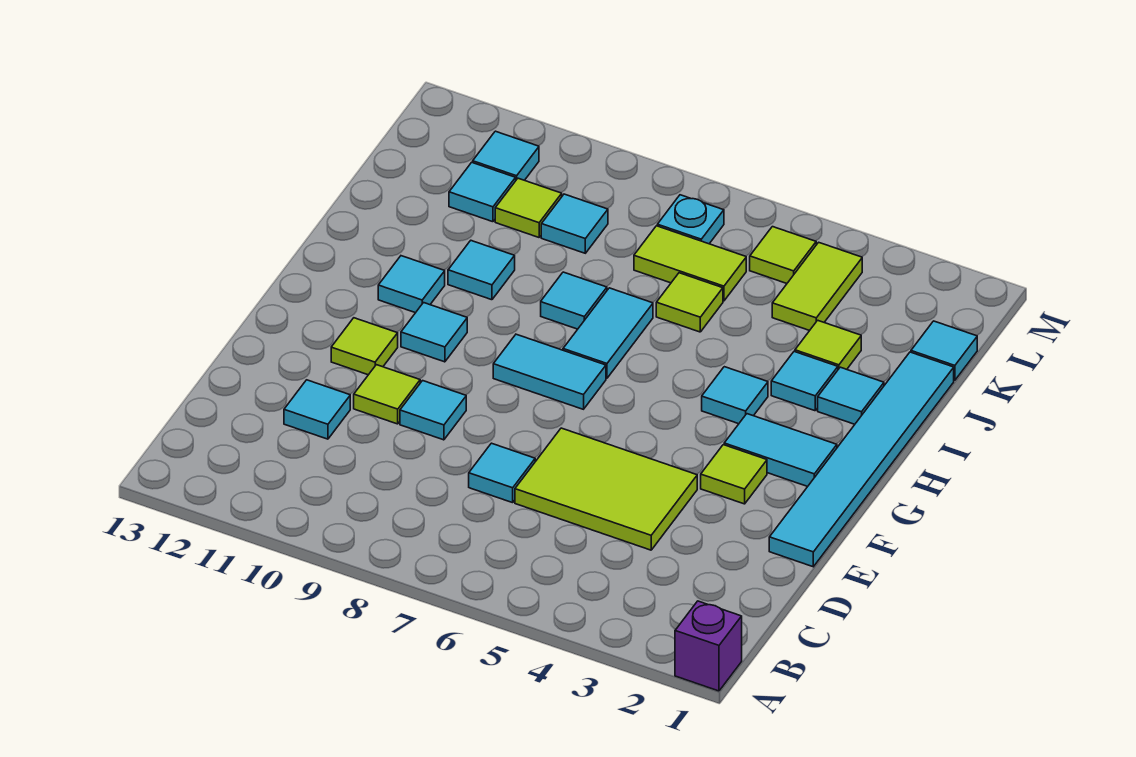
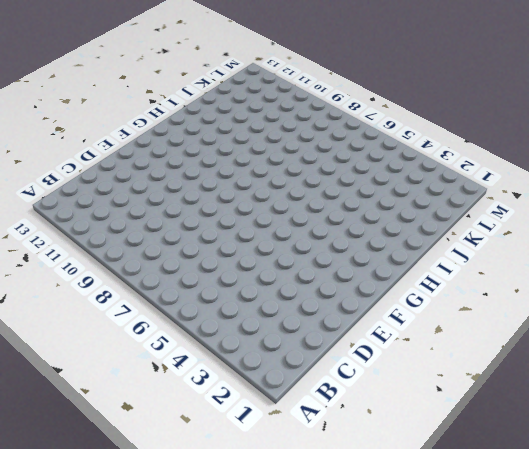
none -> purple brick A1 level 1
none -> lime tile D4:E6 level 1
none -> cyan tile D7 level 1
none -> cyan tile D11 level 1

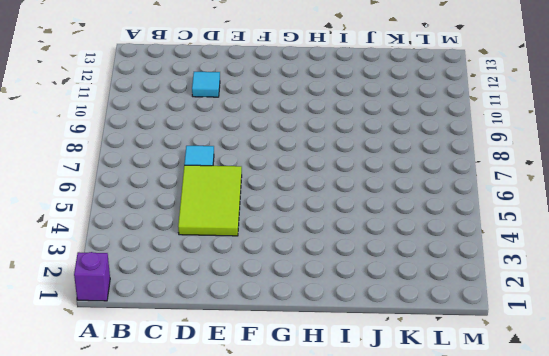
none -> cyan tile E1:J1 level 1
none -> cyan tile E9 level 1
none -> lime tile E10 level 1
none -> lime tile F3 level 1

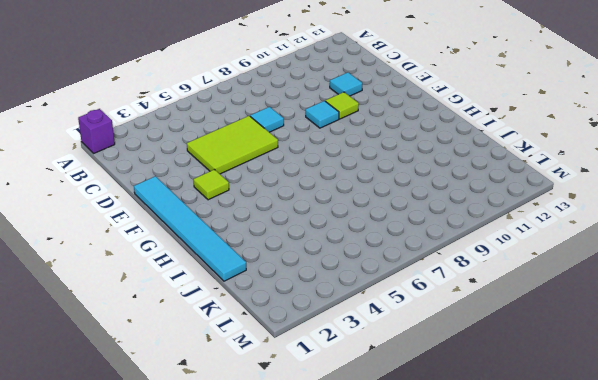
none -> lime tile F11 level 1
none -> cyan tile G2:G3 level 1
none -> cyan tile G7:G8 level 1
none -> cyan tile G10 level 1

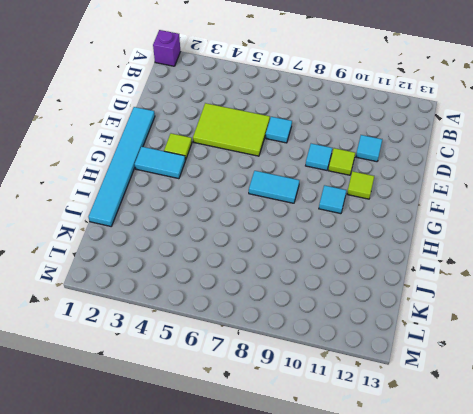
none -> cyan tile H4 level 1
none -> cyan tile H7:I7 level 1
none -> cyan tile H11 level 1
none -> cyan tile I2 level 1

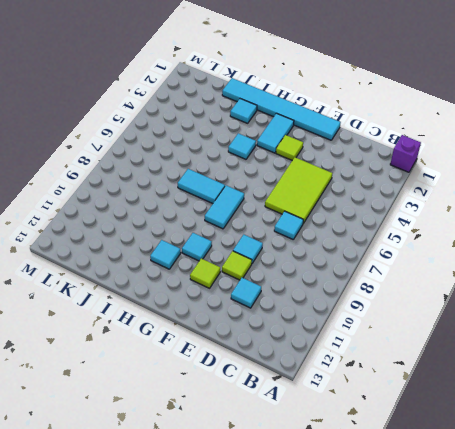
none -> cyan tile I3 level 1
none -> cyan tile I8 level 1
none -> cyan tile I10 level 1
none -> lime tile J3 level 1

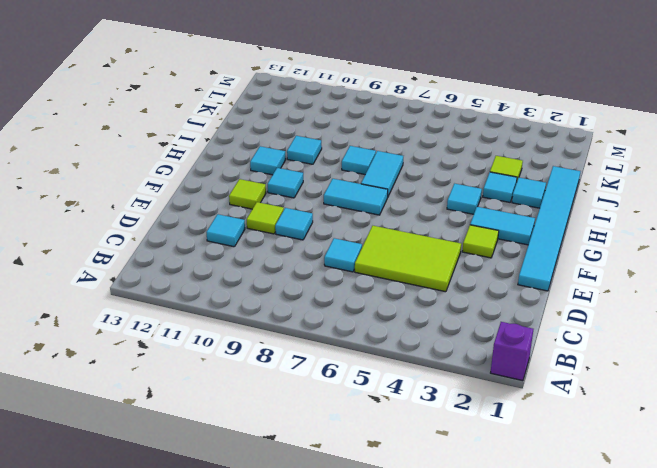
none -> lime tile J6 level 1
none -> cyan tile K1 level 1
none -> lime tile K4:L4 level 1
none -> lime tile K6:K7 level 1

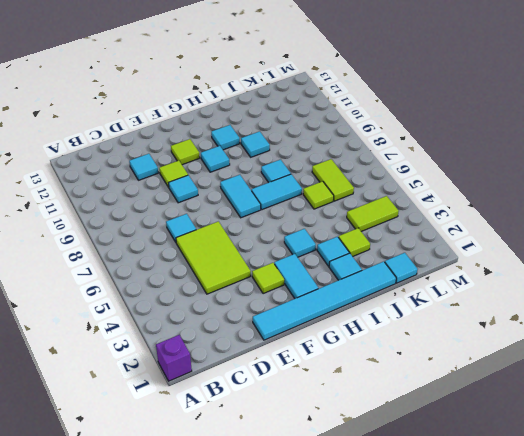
none -> cyan tile K9 level 1
none -> lime tile K10 level 1
none -> cyan tile K11 level 1
none -> lime tile L5 level 1

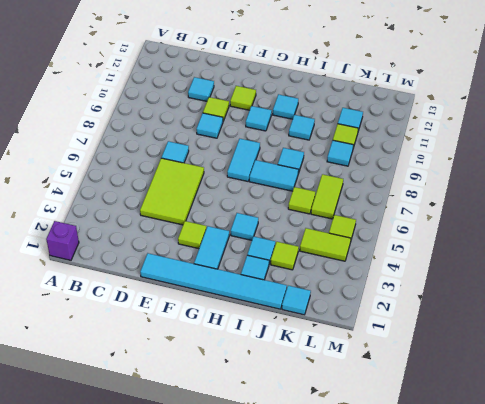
none -> cyan plate L7 level 1
none -> cyan tile L11 level 1

